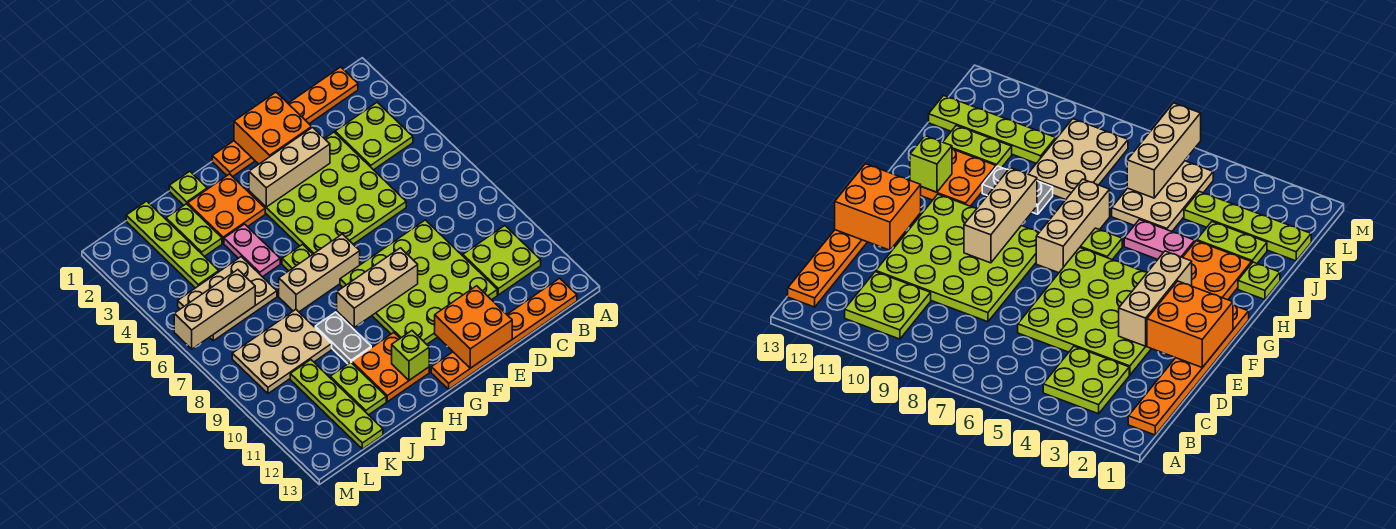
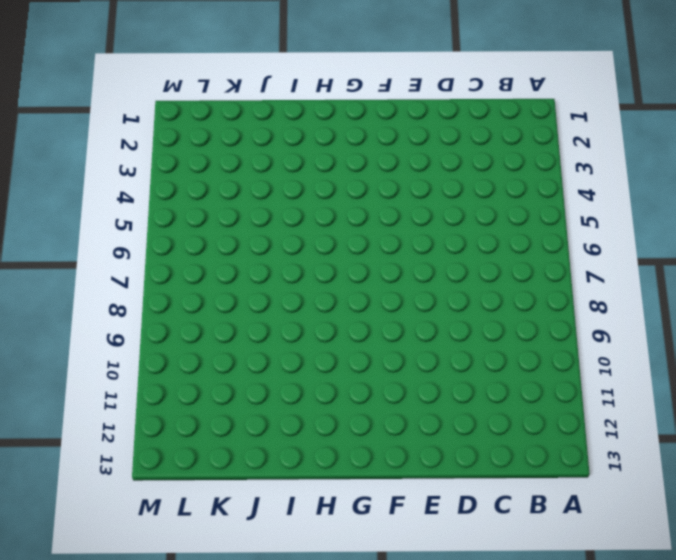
none -> orange plate B1:G1 level 1
none -> lime plate B3:C4 level 1
none -> lime plate B10:C11 level 1

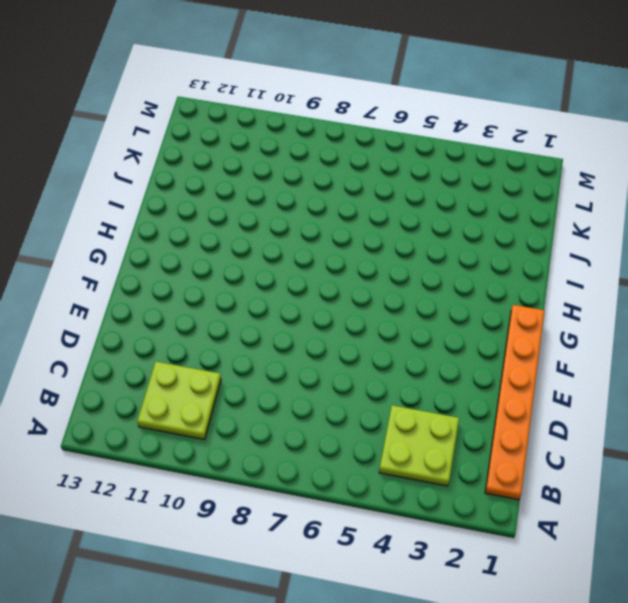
none -> orange plate B13:G13 level 1
none -> lime plate D3:G6 level 1
none -> lime plate D8:G11 level 1

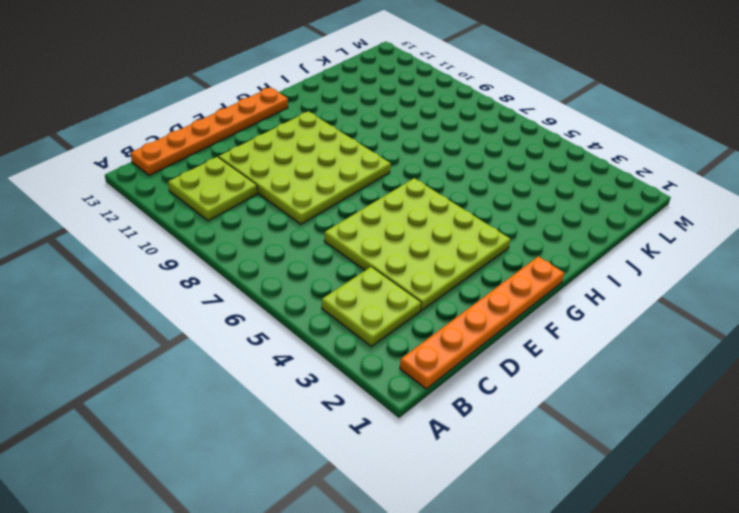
none -> tan brick G7:I7 level 1
none -> orange plate H2:I3 level 1
none -> lime plate H6 level 1

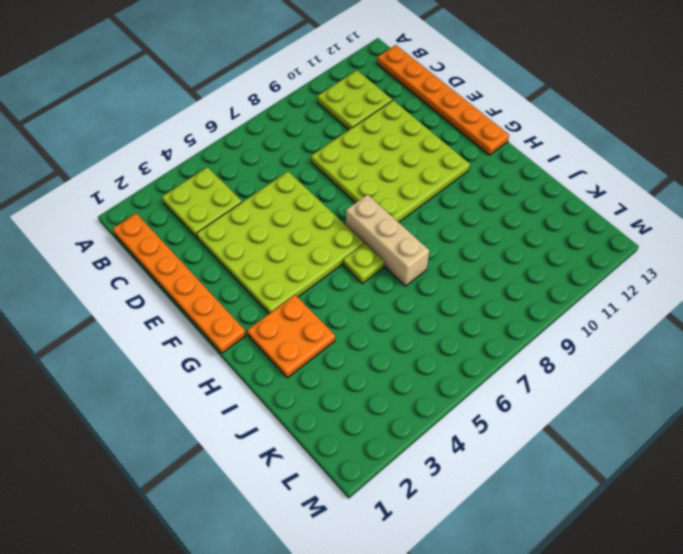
none -> orange plate H11:I12 level 1
none -> lime plate I1 level 1
none -> pink plate I4:I5 level 1

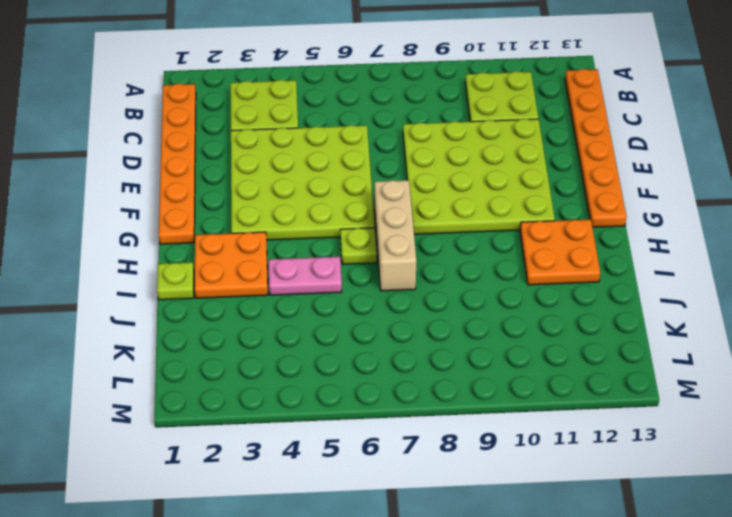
none -> grey plate I9:I10 level 1
none -> lime plate J2:J3 level 1
none -> tan plate J5:L6 level 1

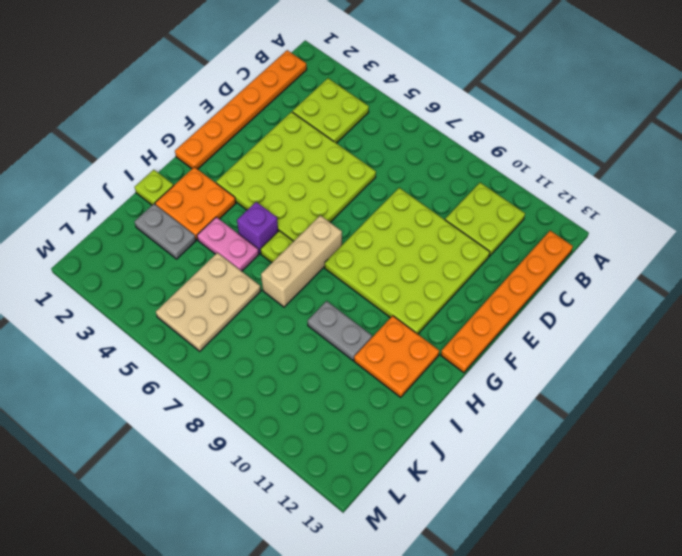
purple brick H5 level 1 -> none
grey plate J2:J3 level 1 -> lime plate J2:J3 level 1
none -> tan plate J8:L9 level 1
none -> lime plate J11:J12 level 1
none -> lime plate K1:K4 level 1

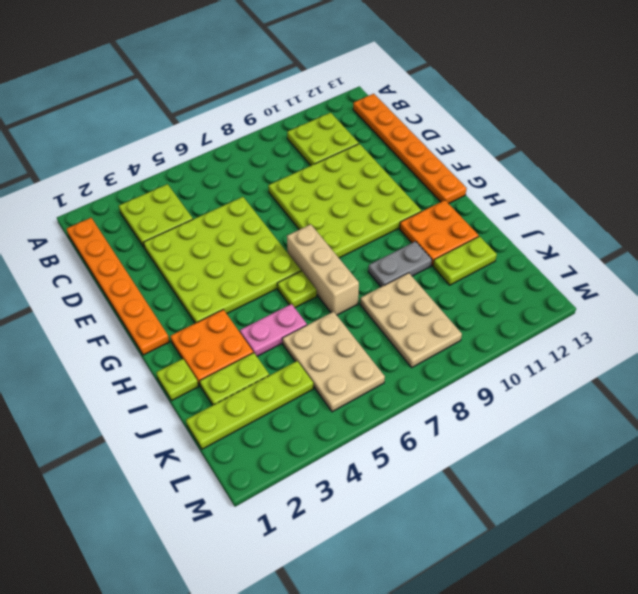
none -> lime plate K10:K13 level 1
none -> orange brick E1:F2 level 2
none -> tan brick E3:G3 level 2

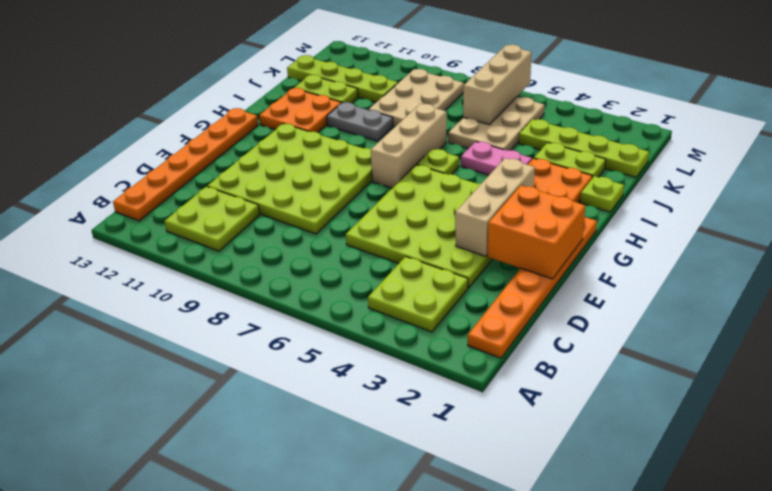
none -> orange brick E12:F13 level 2
none -> tan brick F9:H9 level 2
none -> lime brick H12 level 2

